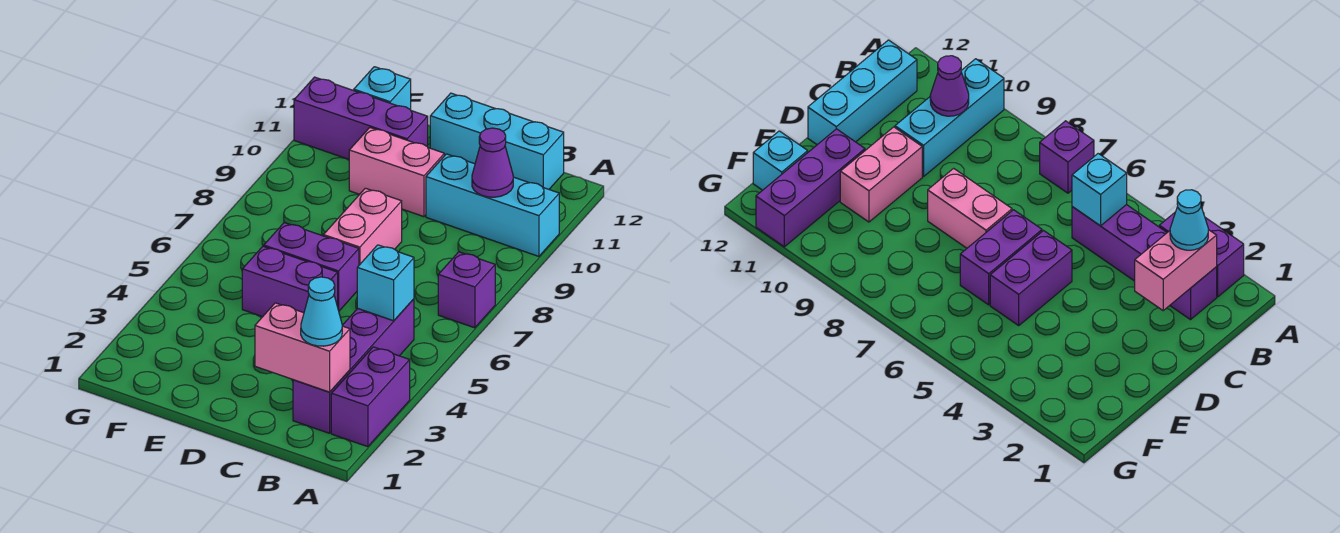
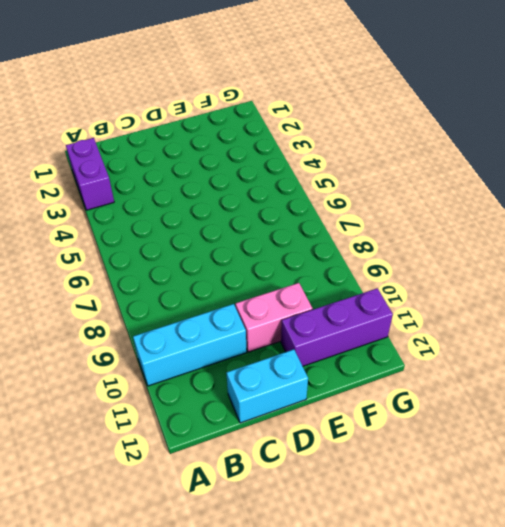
cyan brick C12:D12 level 1 -> cyan brick B12:D12 level 1
none -> purple brick A7 level 1
none -> purple brick B2:B5 level 1
none -> purple brick D5:E5 level 1

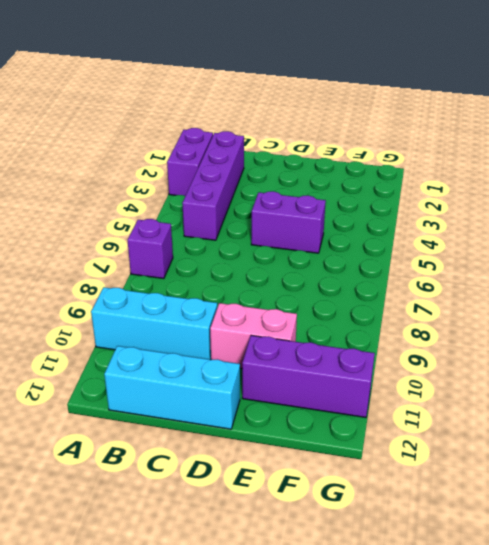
none -> purple brick D6:E6 level 1
none -> pink brick D7:D8 level 1
none -> cyan brick F12 level 1

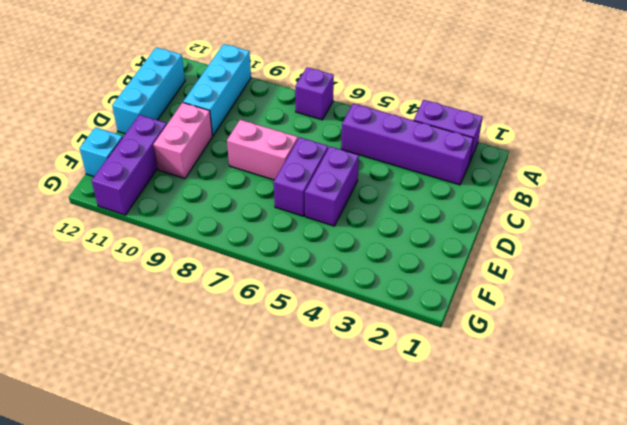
none -> pink brick B2:C2 level 2
none -> cyan brick B5 level 2
none -> purple cone B10 level 2

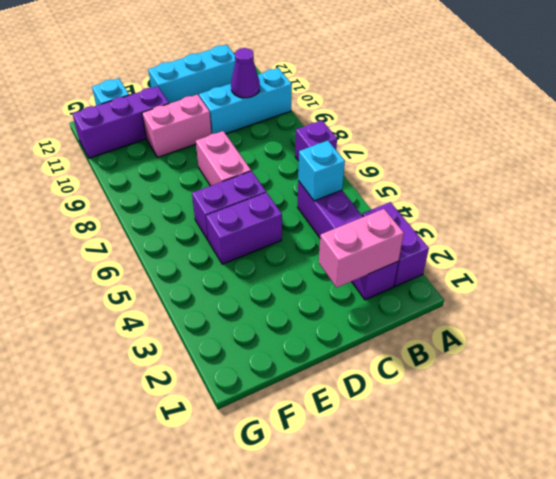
none -> cyan cone B2 level 3

